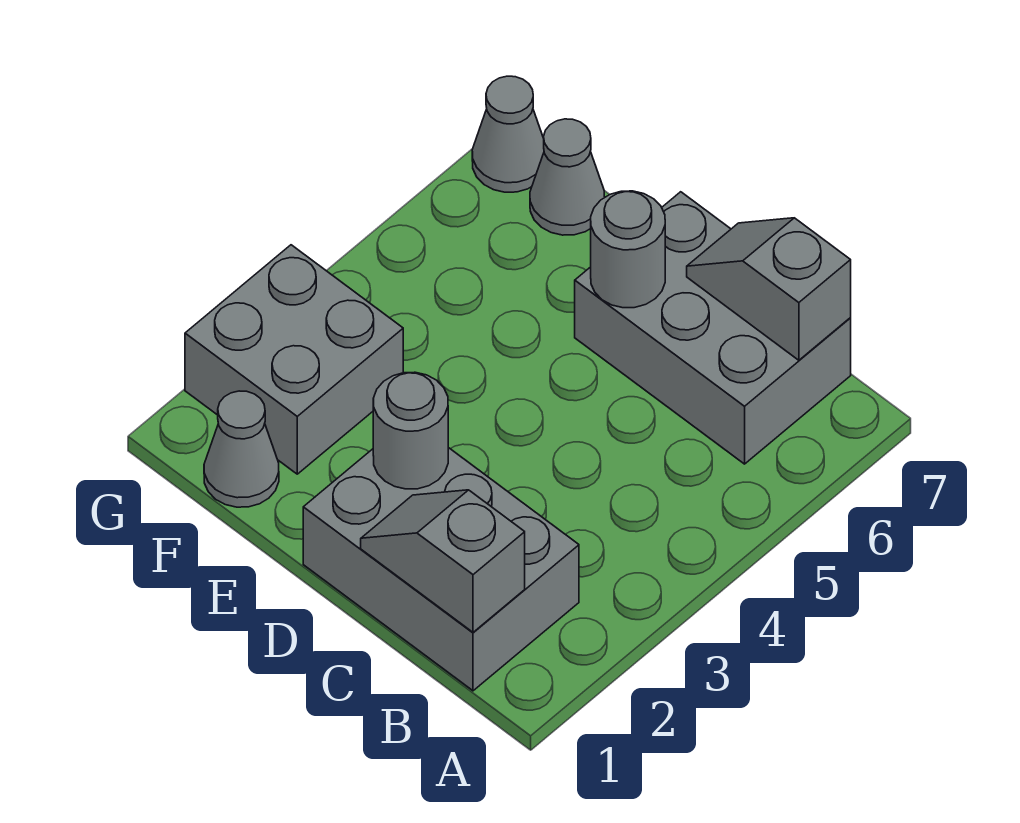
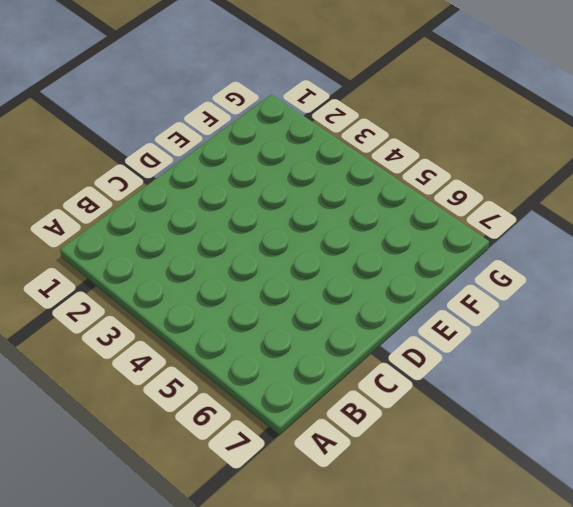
none -> grey brick B1:D2 level 1
none -> grey brick B6:D7 level 1

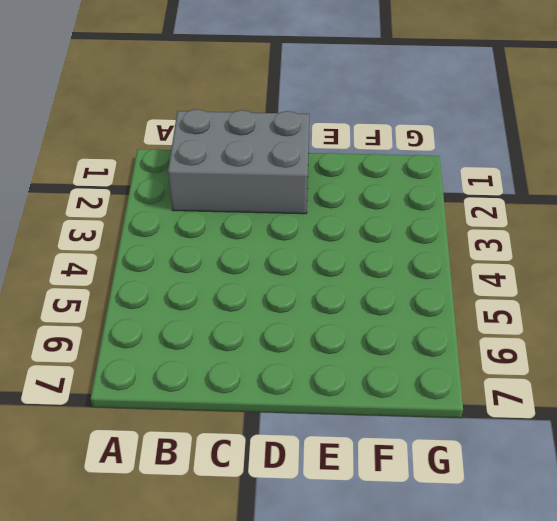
none -> grey brick B6:D7 level 1
none -> grey cone F1 level 1

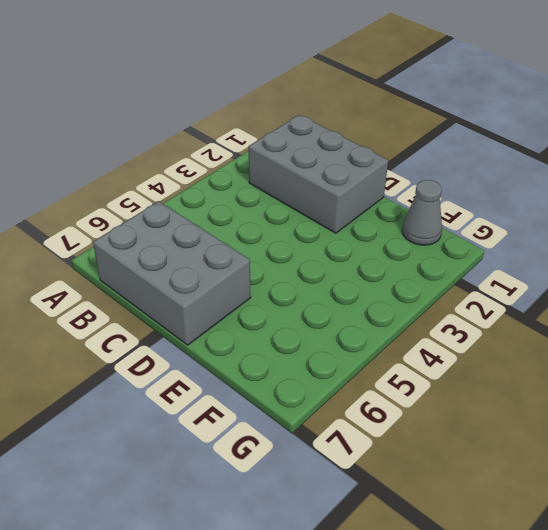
none -> grey brick F2:G3 level 1
none -> grey cone F7 level 1

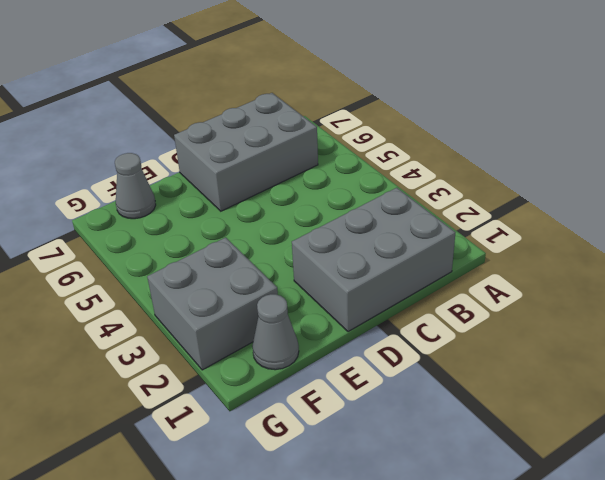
none -> grey cone G7 level 1
none -> grey slope B1:C1 level 2 top B

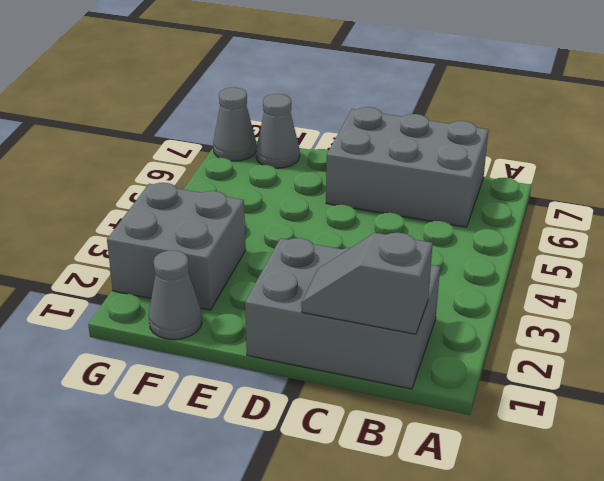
none -> grey slope B7:C7 level 2 top B
none -> grey round brick D2 level 2

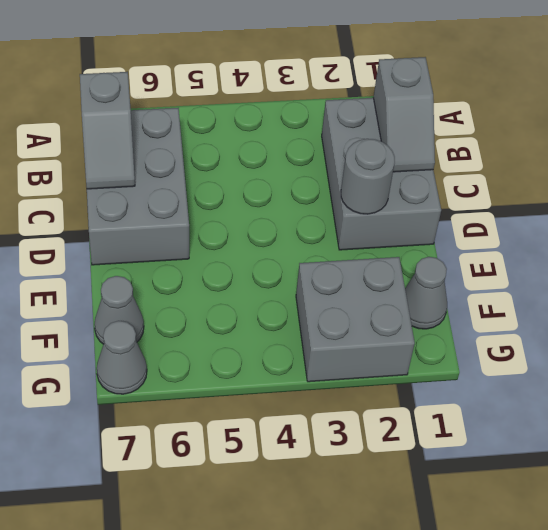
none -> grey round brick D6 level 2

